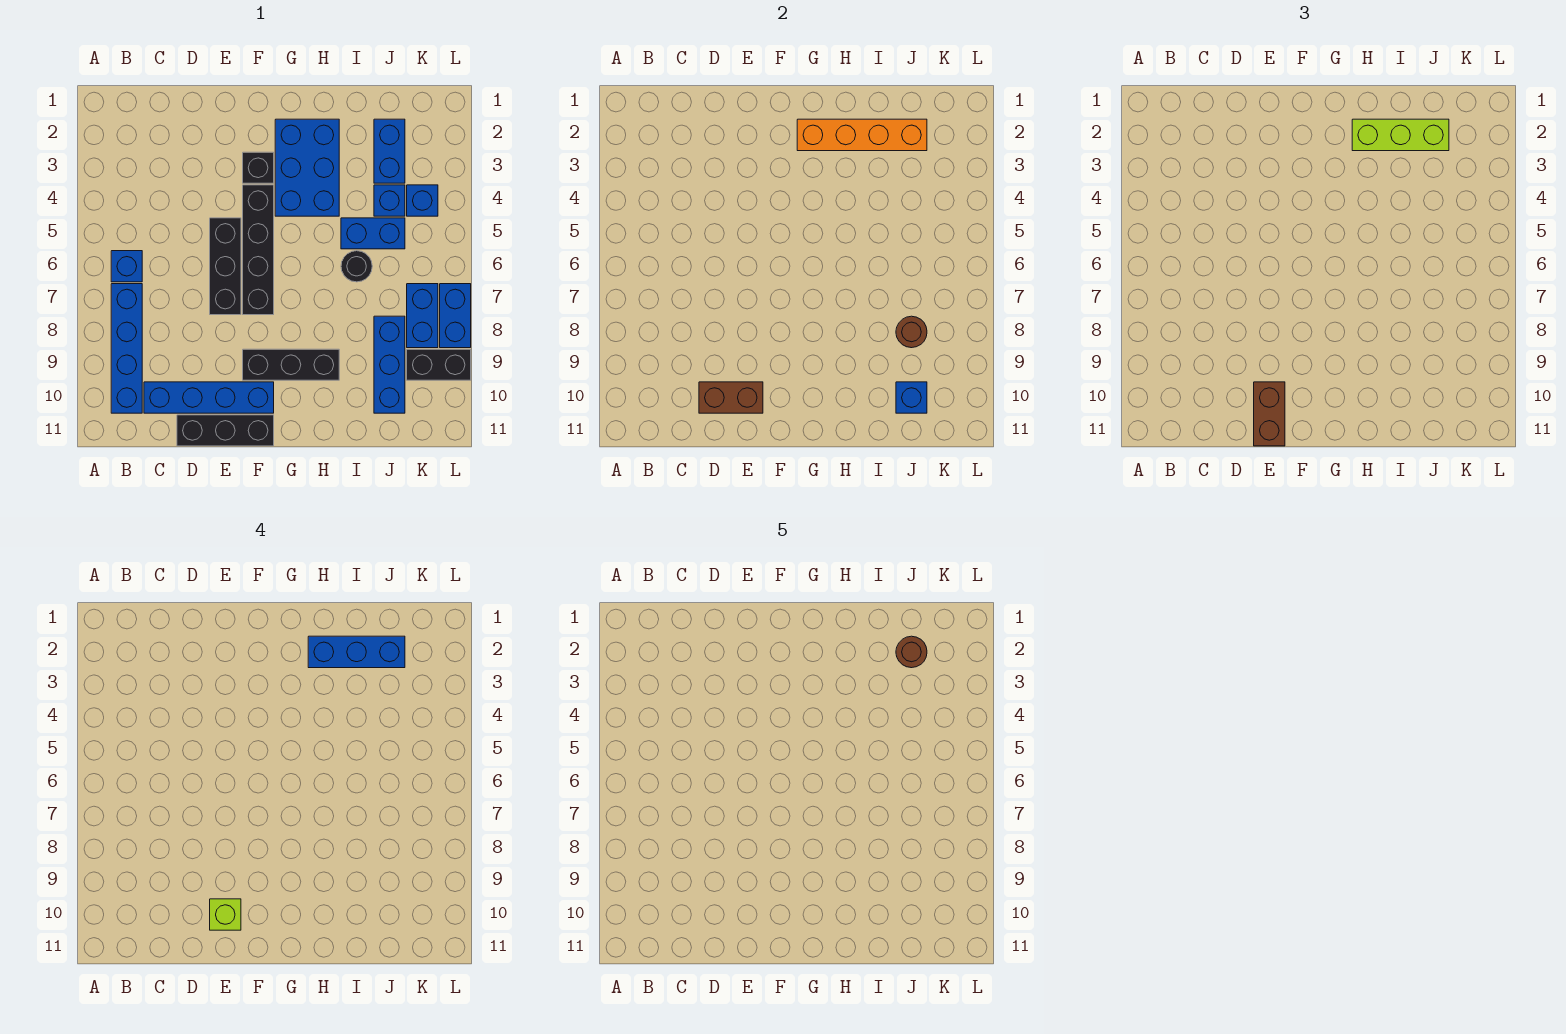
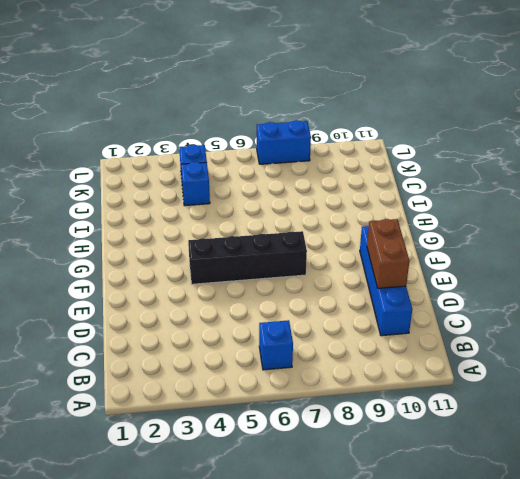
none -> blue brick B7:B10 level 1
none -> black brick D11:F11 level 1
none -> black brick E5:E7 level 1

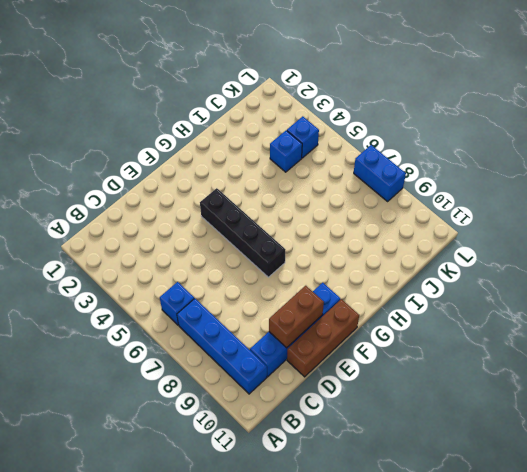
brown brick D11:F11 level 1 -> black brick D11:F11 level 1
none -> black brick E5:E7 level 1
none -> black brick F3 level 1
none -> black brick F9:H9 level 1

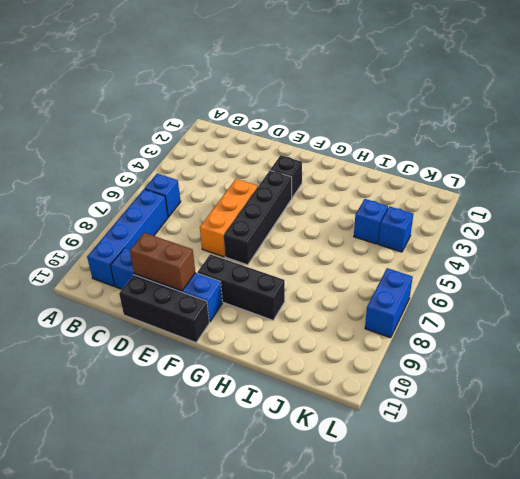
orange brick E5:E7 level 1 -> black brick E5:E7 level 1
none -> blue brick G2:H4 level 1
none -> blue brick I5:J5 level 1
none -> black round brick I6 level 1

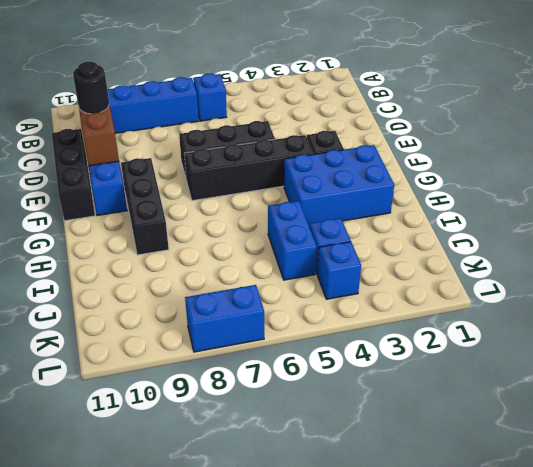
black round brick D10 level 3 -> black round brick I6 level 1
none -> blue brick J2:J3 level 1
none -> blue brick J8:J10 level 1
none -> blue brick K7:K8 level 1

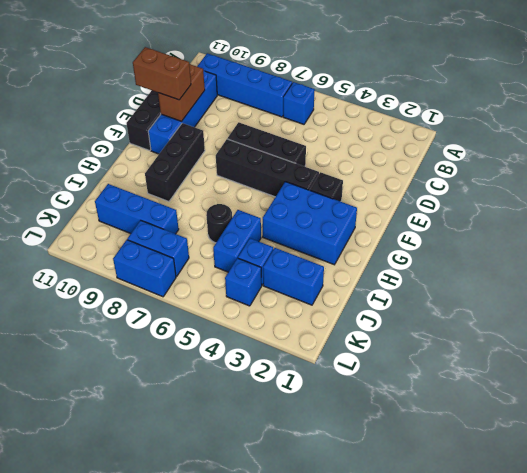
none -> black brick K9:L9 level 1
none -> orange brick G2:J2 level 2
none -> brown round brick J8 level 2

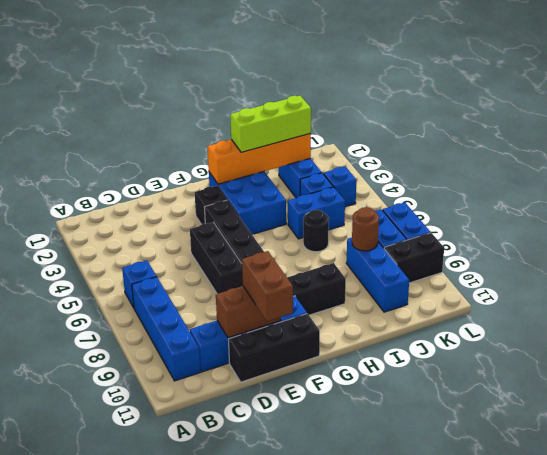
none -> blue brick J10 level 2
none -> lime brick E10 level 4
none -> blue brick H2:J2 level 4

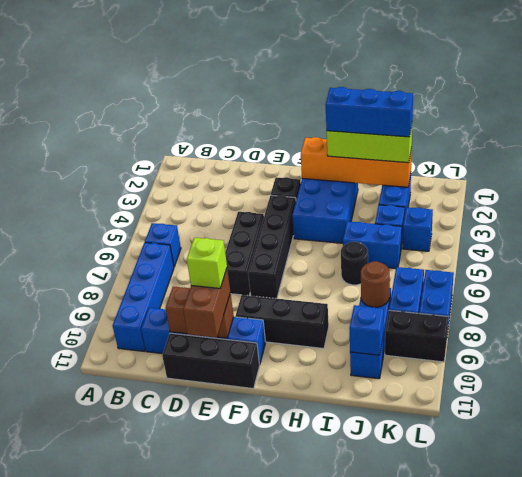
none -> brown round brick J2 level 5

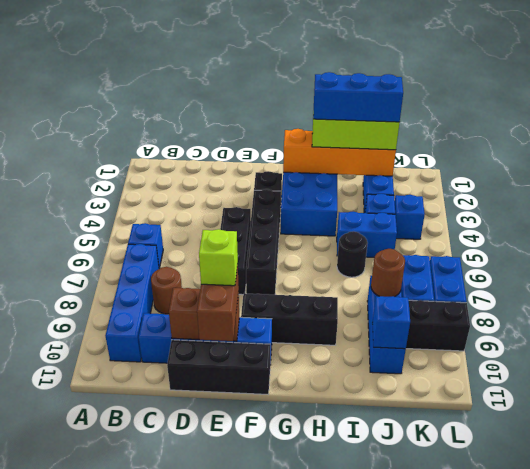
brown round brick C8 level 1 -> brown round brick J2 level 5

